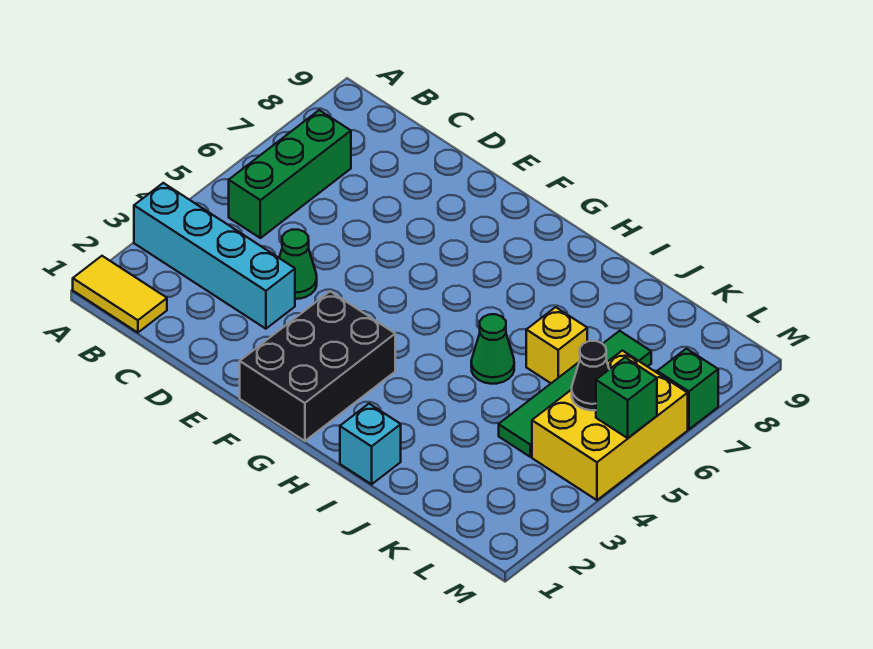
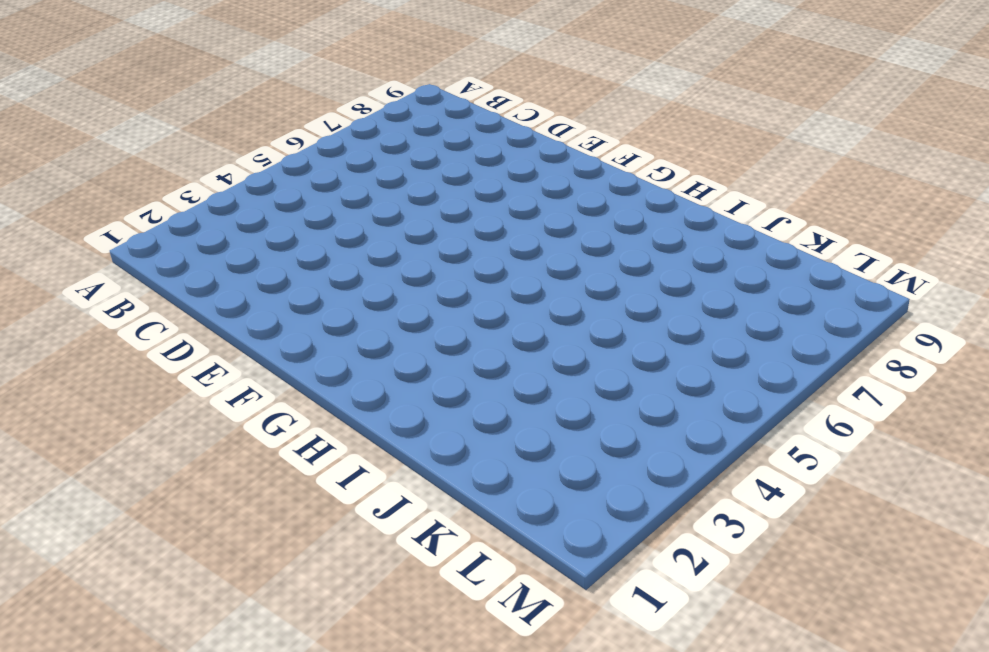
none -> yellow tile A1:B1 level 1
none -> cyan brick A3:D3 level 1
none -> green brick B5:B7 level 1

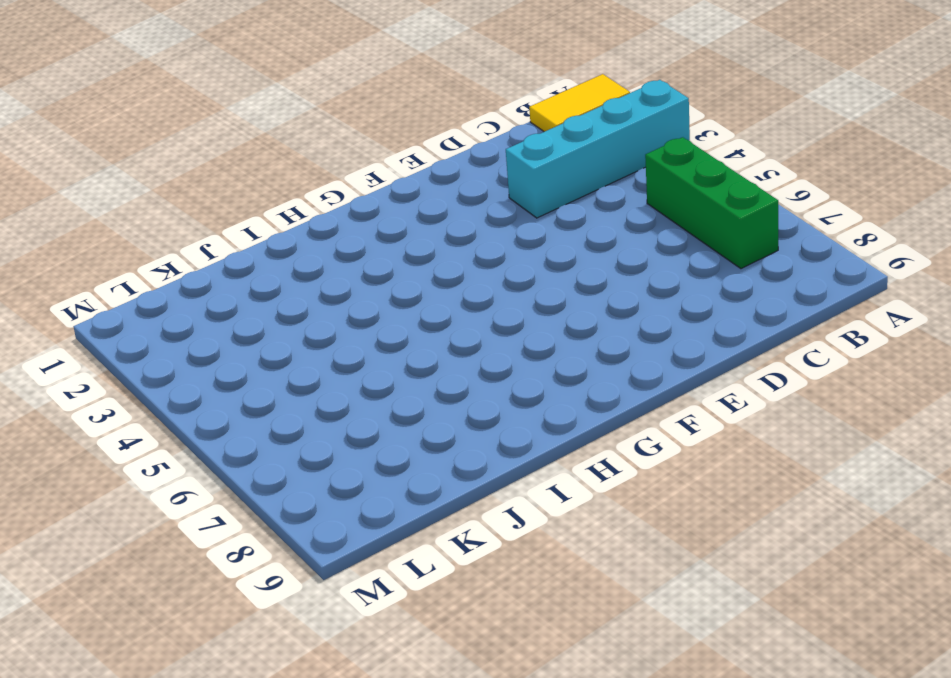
none -> green cone D4 level 1
none -> black brick F1:G3 level 1
none -> cyan brick I1 level 1

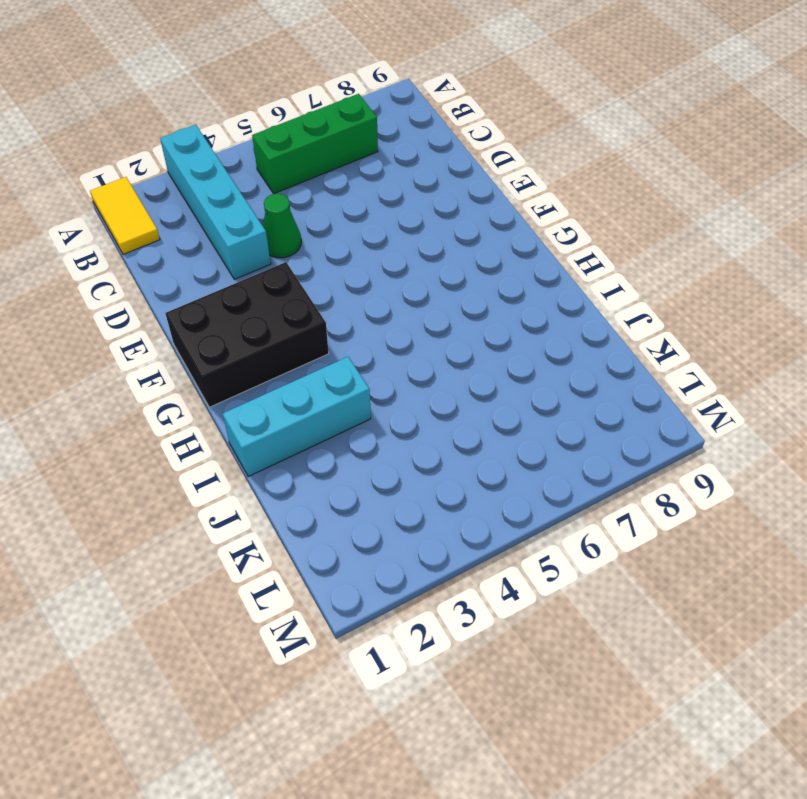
cyan brick I1:I3 level 1 -> cyan brick I1 level 1
none -> green cone I5 level 1
none -> yellow brick J6 level 1
none -> green tile K4:K7 level 1

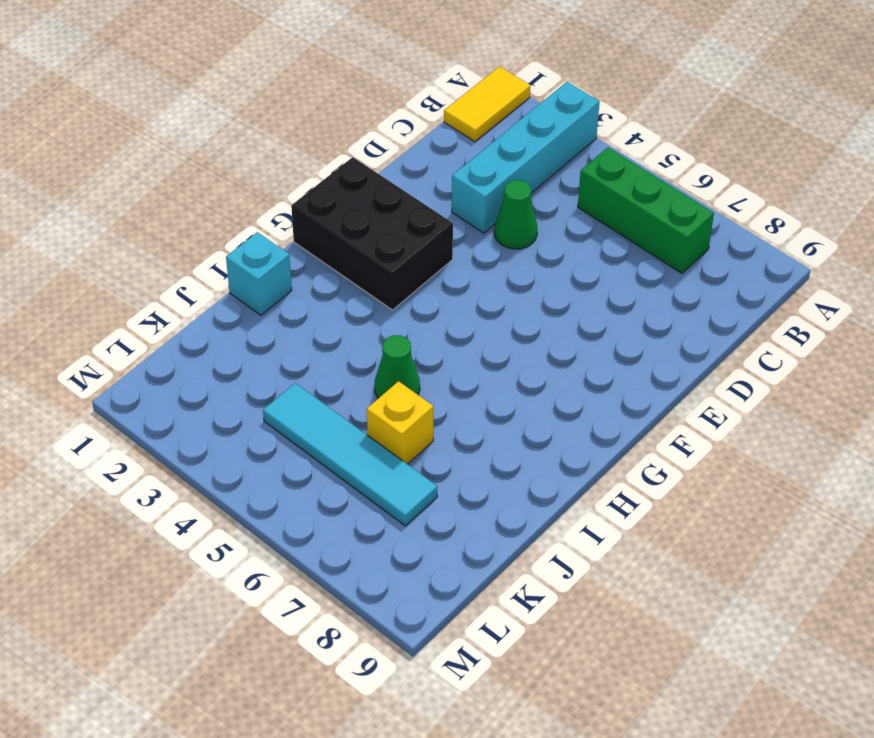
cyan tile K4:K7 level 1 -> green tile K4:K7 level 1
none -> yellow brick L4:M6 level 1
none -> green brick M7 level 1
none -> black cone L5 level 2

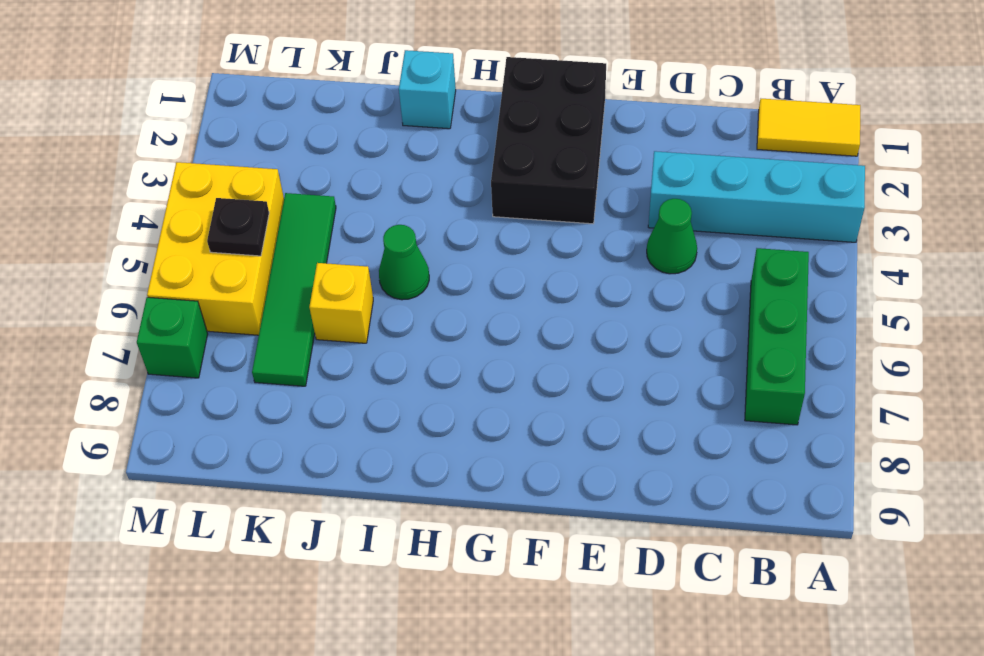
black plate L5 level 2 -> black cone L5 level 2
none -> green brick M5 level 2

